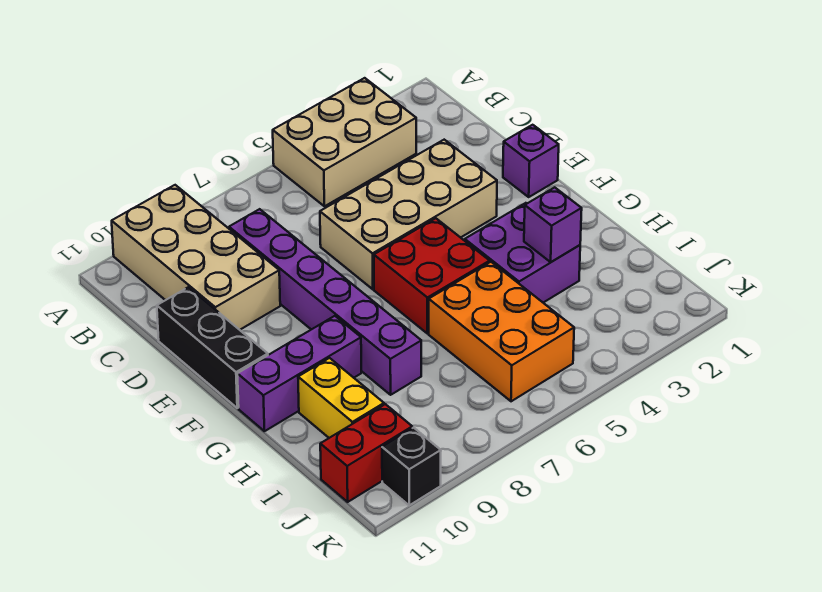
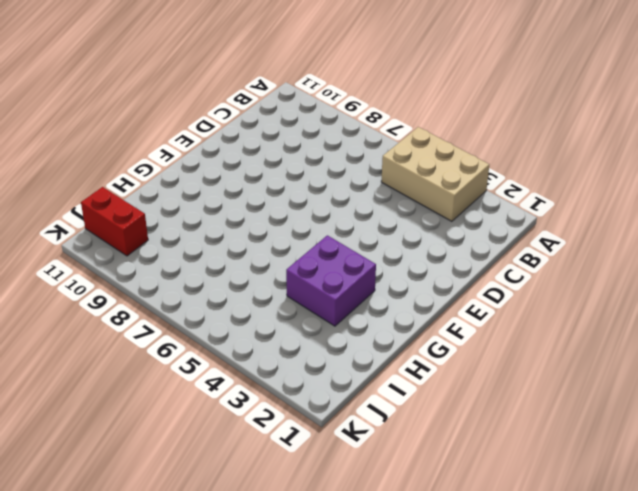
none -> tan brick A9:D10 level 1
none -> purple brick C8:H8 level 1
none -> tan brick D3:E6 level 1

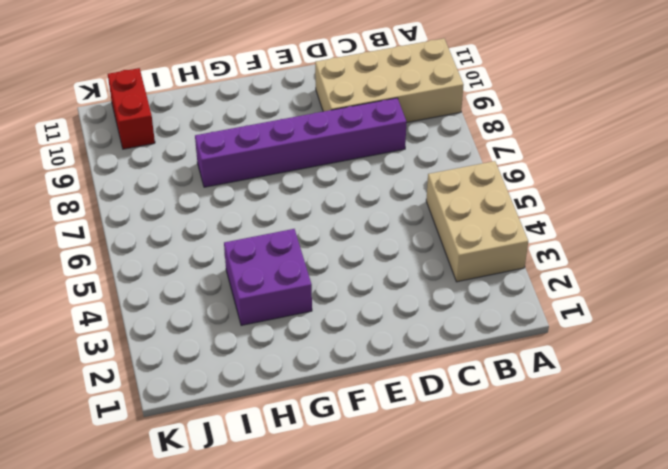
none -> tan brick D3:E6 level 1
none -> black brick D11:F11 level 1
none -> purple brick E1 level 1

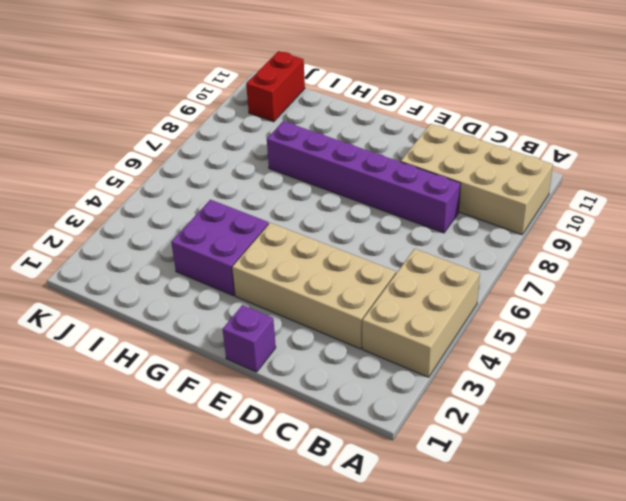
tan brick C3:F4 level 1 -> tan brick D3:E6 level 1
none -> black brick D11:F11 level 1
none -> red brick F5:G6 level 1
none -> purple brick G9:G11 level 1

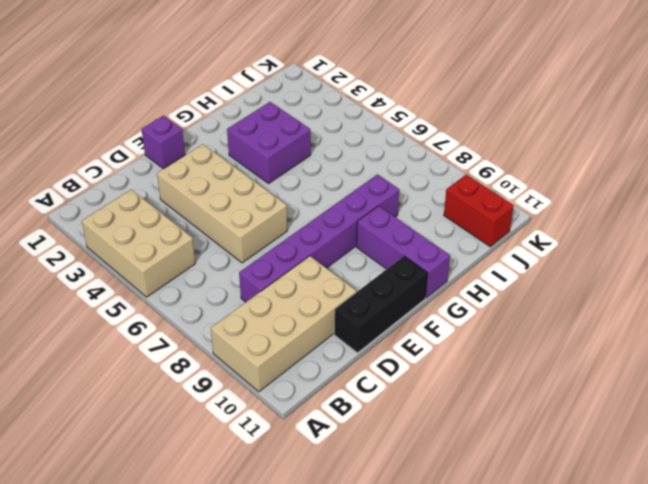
none -> red brick F5:G6 level 1
none -> orange brick H5:J6 level 1
none -> yellow brick H10:I10 level 1

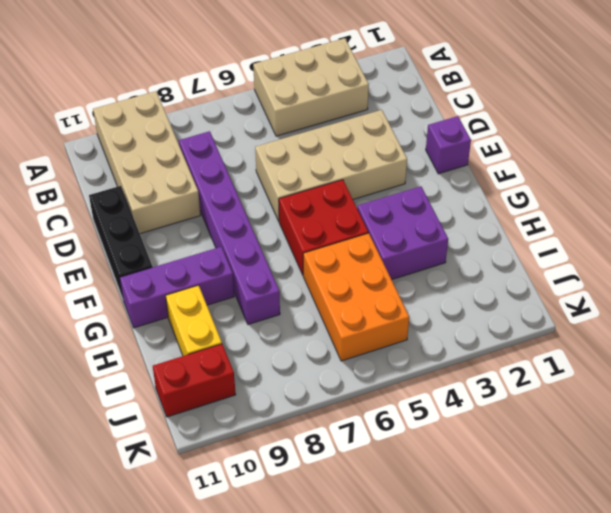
none -> black brick K10 level 1
none -> purple brick H3 level 2

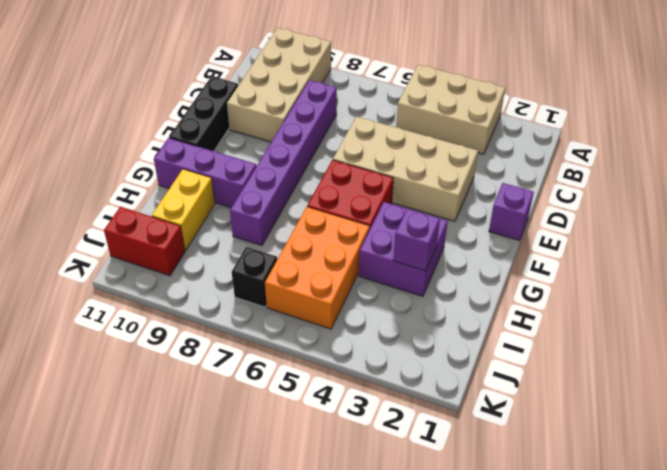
black brick J7 level 1 -> black brick K10 level 1

